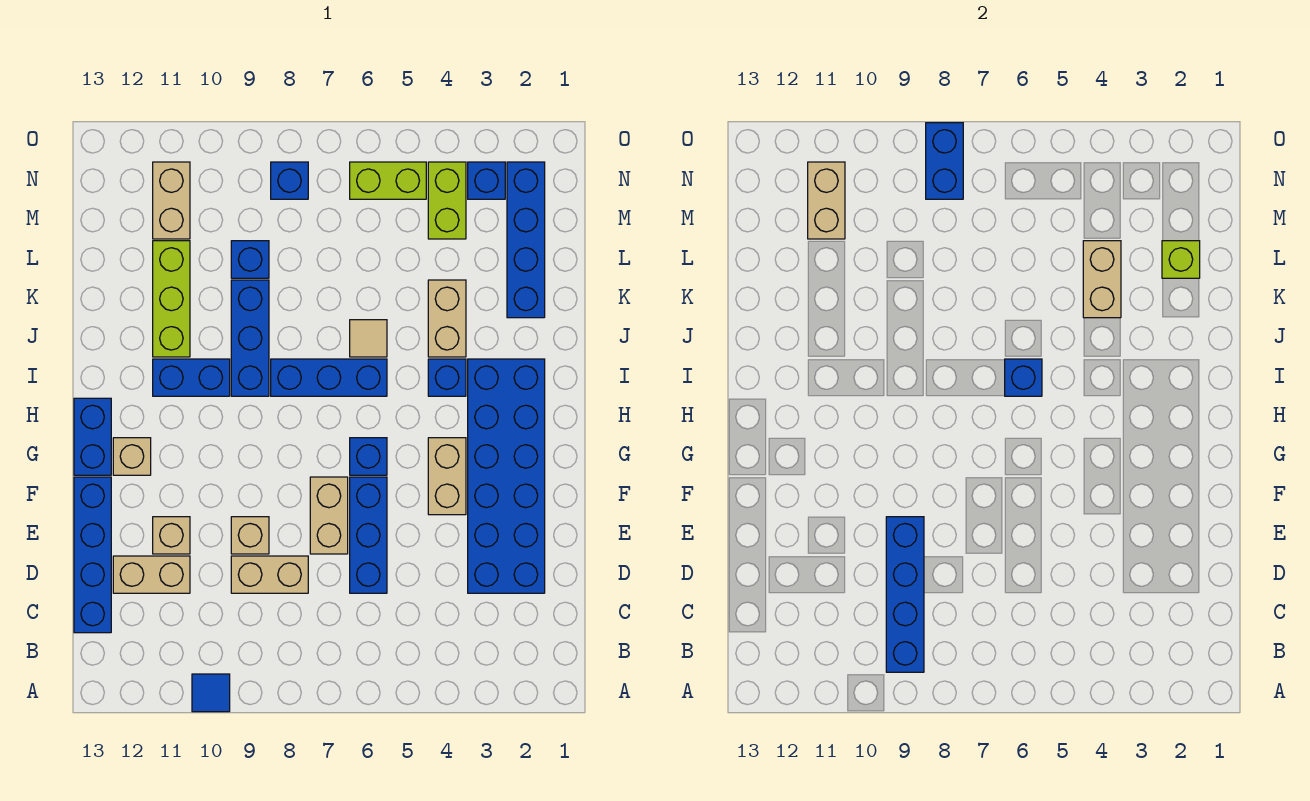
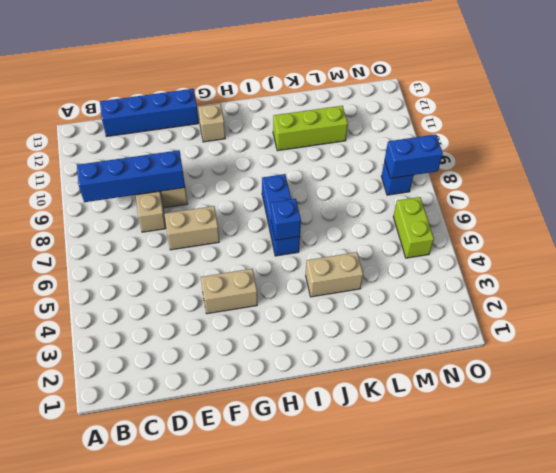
none -> blue tile A10 level 1
none -> blue brick D2:I3 level 1
none -> blue brick D6:F6 level 1
none -> tan brick D11:D12 level 1

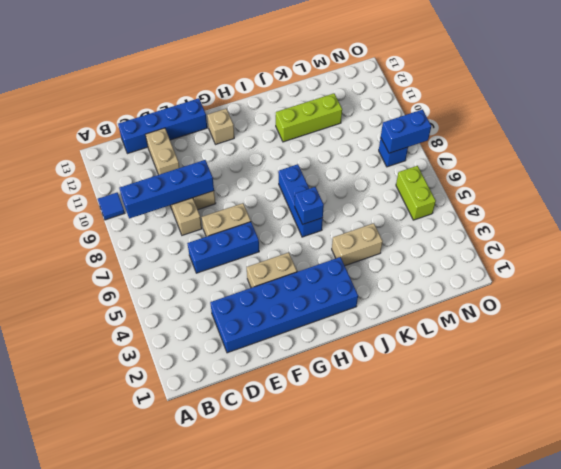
none -> tan brick E11 level 1
none -> blue brick G6 level 1
none -> blue brick G13:H13 level 1
none -> blue brick I4 level 1

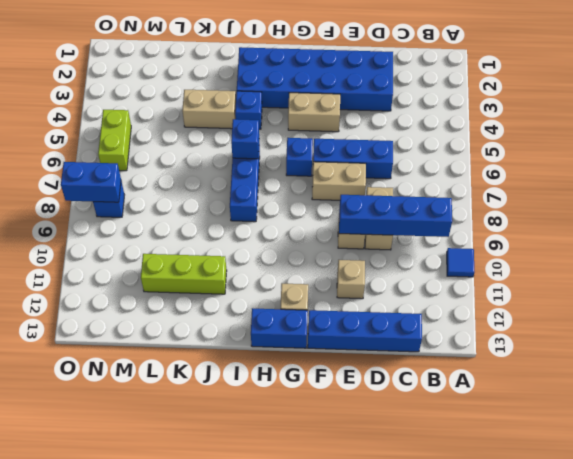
none -> tan brick D11:D12 level 1
none -> blue brick I9:K9 level 1
none -> blue brick I10:I11 level 1
none -> tan tile J6 level 1

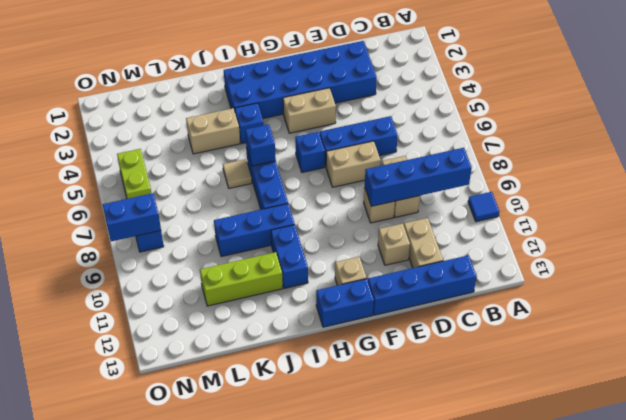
none -> blue brick K2:N2 level 1
none -> blue brick L9 level 1
none -> lime brick M4:N4 level 1
none -> tan brick M11:N11 level 1

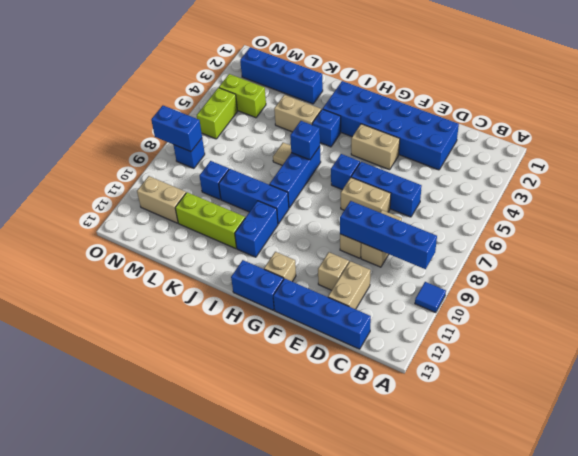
none -> blue brick N3 level 1
none -> tan brick K4:L4 level 2
none -> lime brick L2 level 2
none -> tan brick M11:N11 level 2

